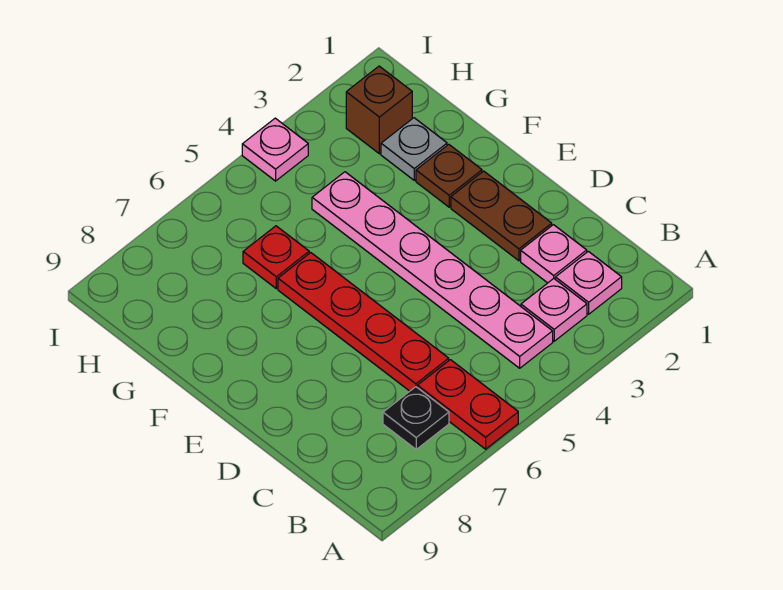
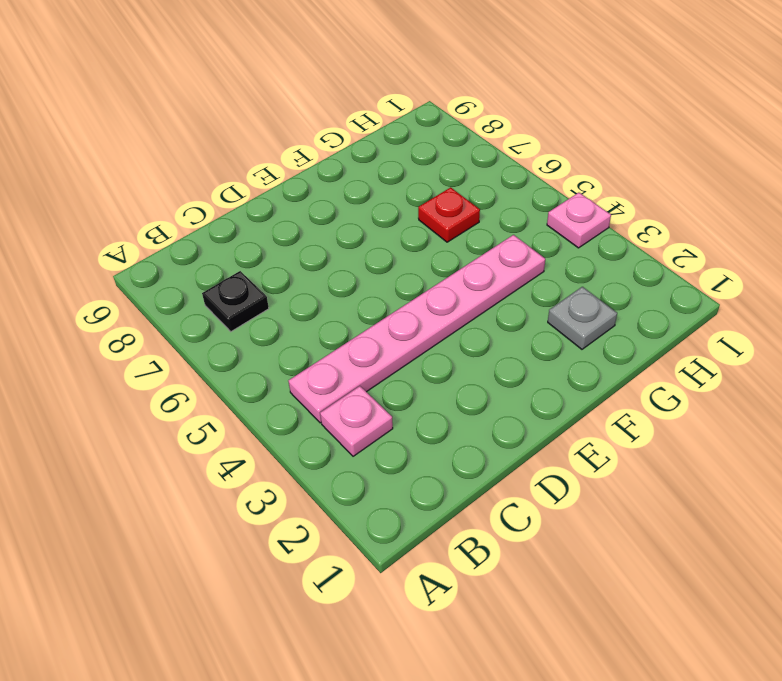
none -> red plate A6:B6 level 1
none -> pink plate B2 level 1
none -> pink plate C2 level 1

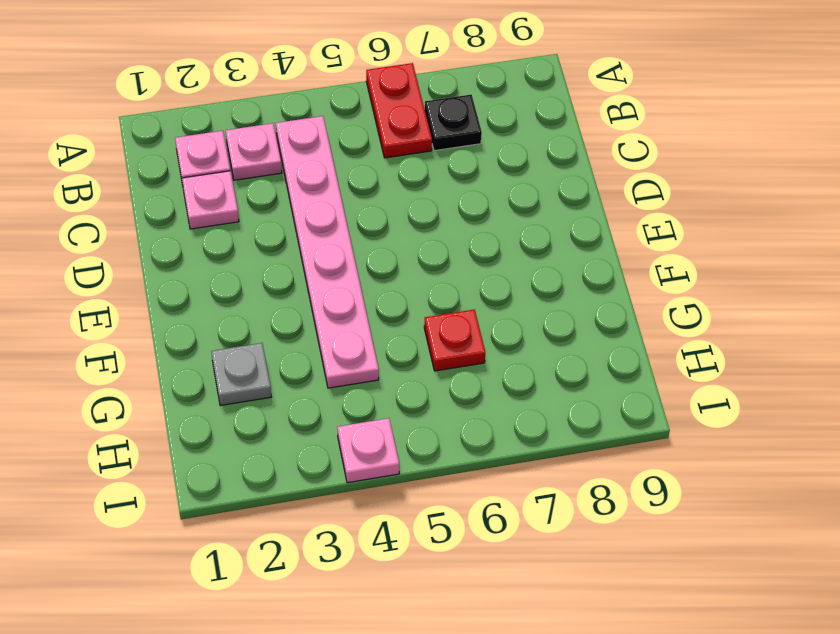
none -> red plate C6:F6 level 1
none -> brown plate D2:E2 level 1
none -> brown plate F2 level 1

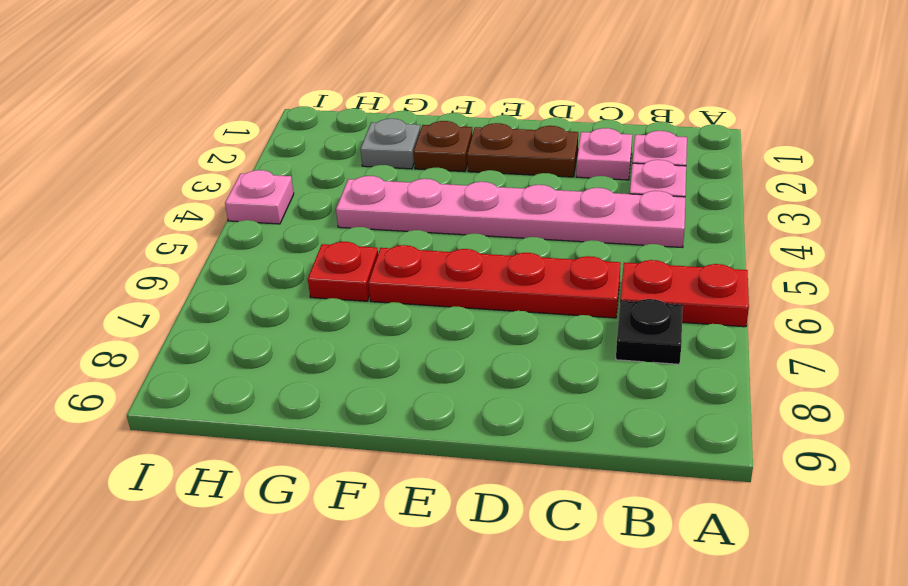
none -> brown brick H2 level 1

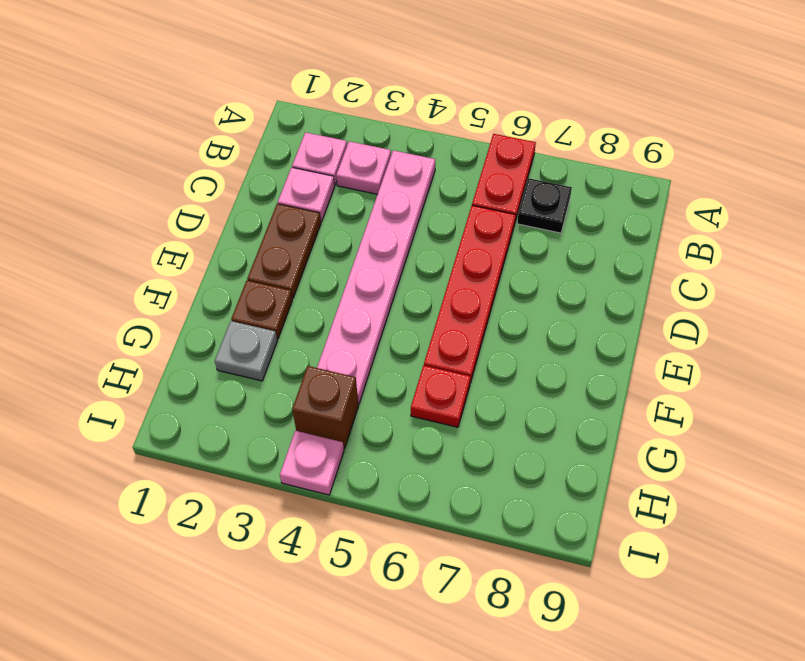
brown brick H4 level 1 -> brown brick H2 level 1

